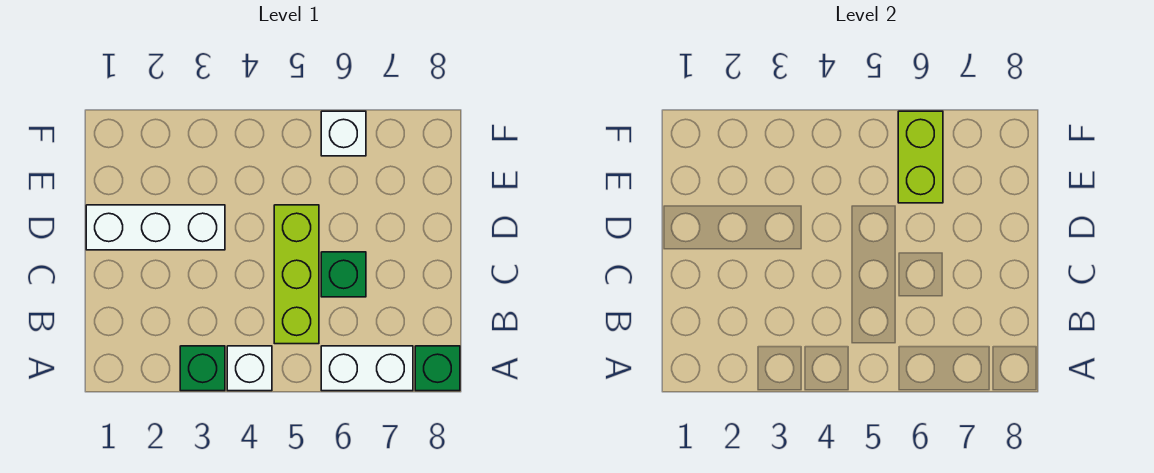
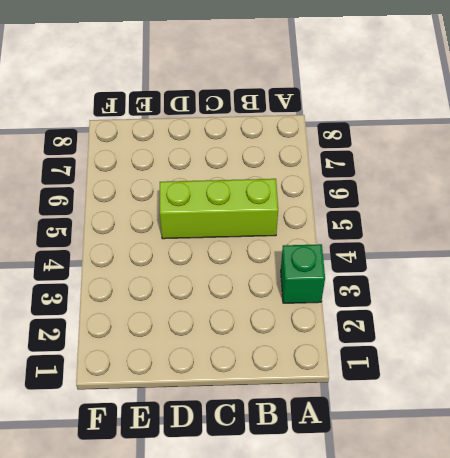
none -> white brick A4 level 1
none -> white brick A6:A7 level 1

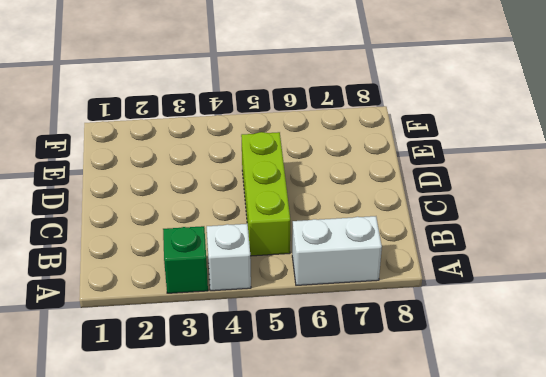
none -> green brick A8 level 1
none -> green brick C6 level 1

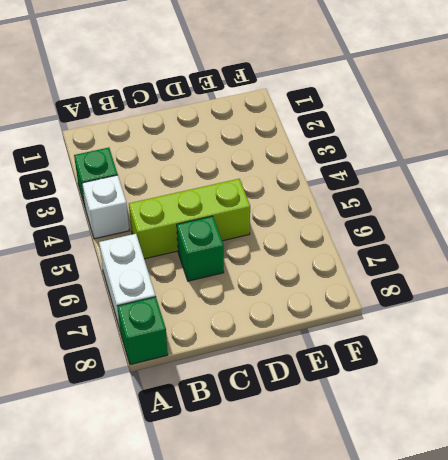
none -> white brick D1:D3 level 1
none -> white brick F6 level 1

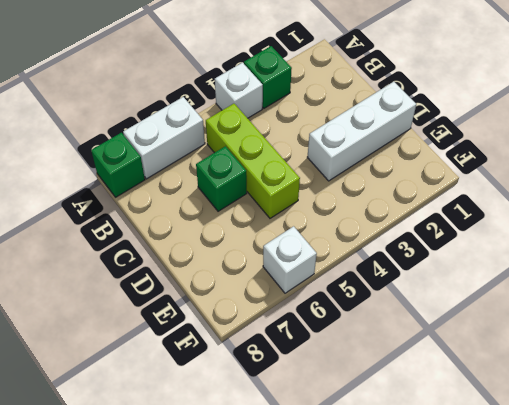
none -> lime brick E6:F6 level 2

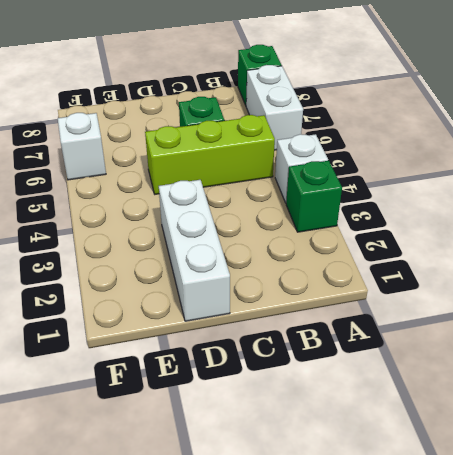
none -> lime brick E6:F6 level 2

